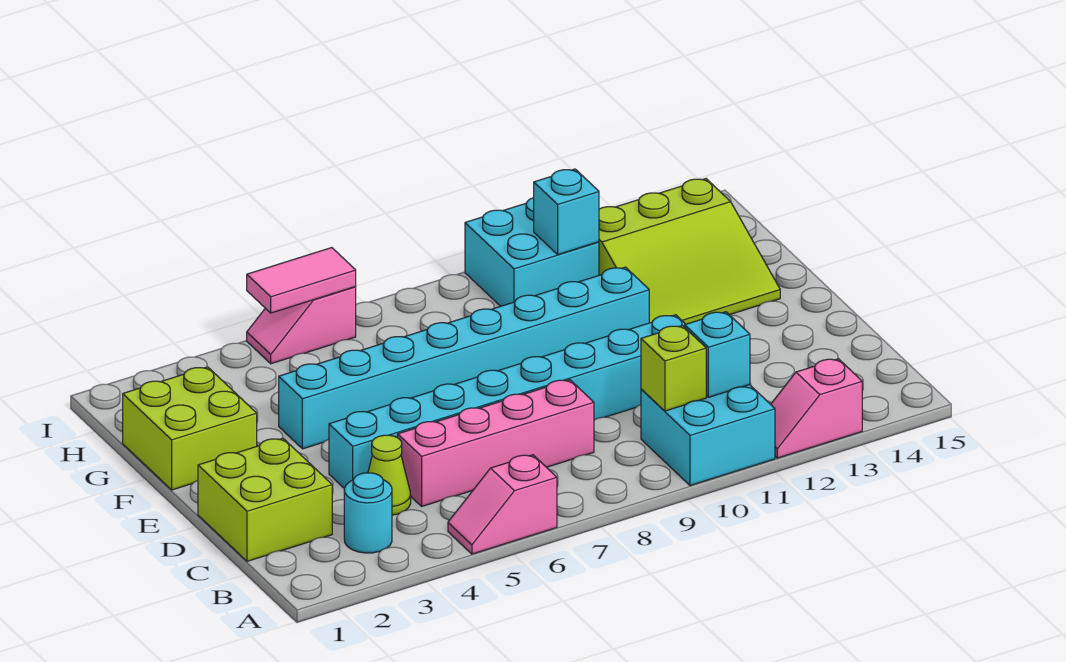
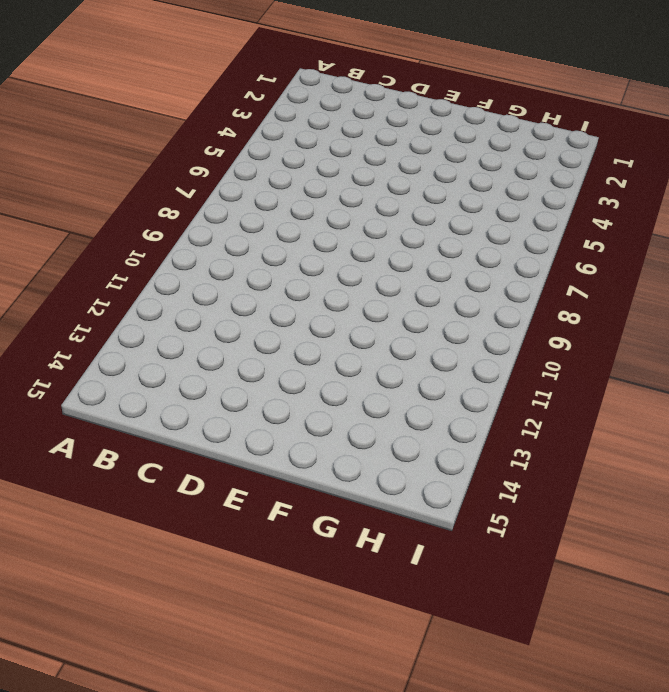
none -> pink slope A5:A6 level 1 top 6
none -> cyan brick A10:B11 level 1
none -> pink slope A12:A13 level 1 top 13

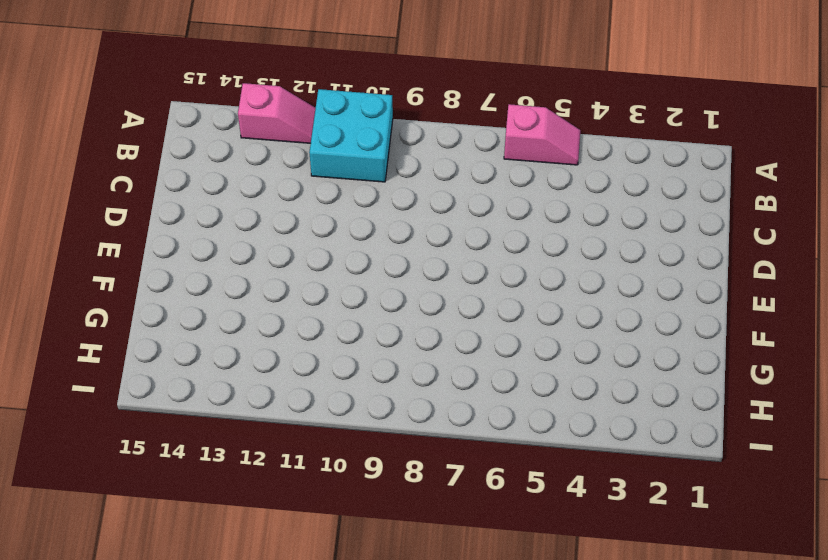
none -> cyan round brick B3 level 1
none -> lime brick C1:D2 level 1
none -> lime cone C4 level 1

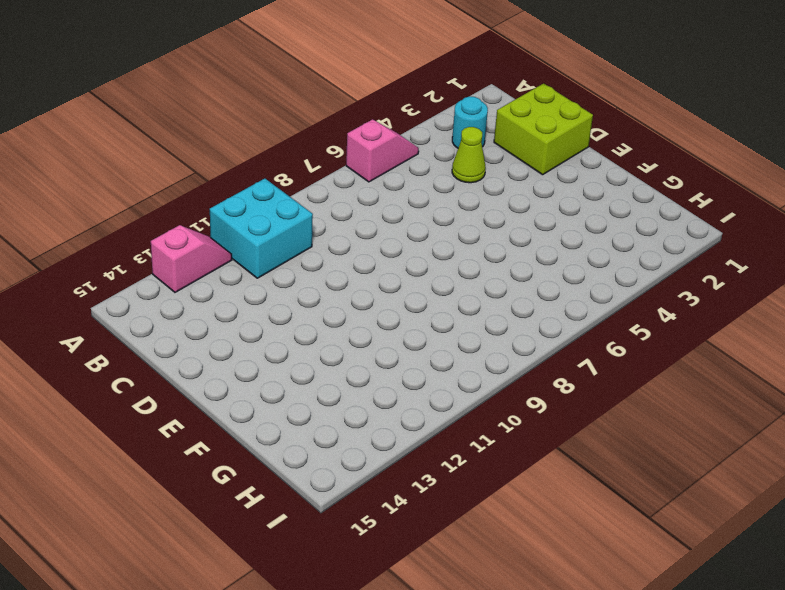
none -> pink brick C5:C8 level 1
none -> cyan brick D4:D11 level 1
none -> lime brick F1:G2 level 1

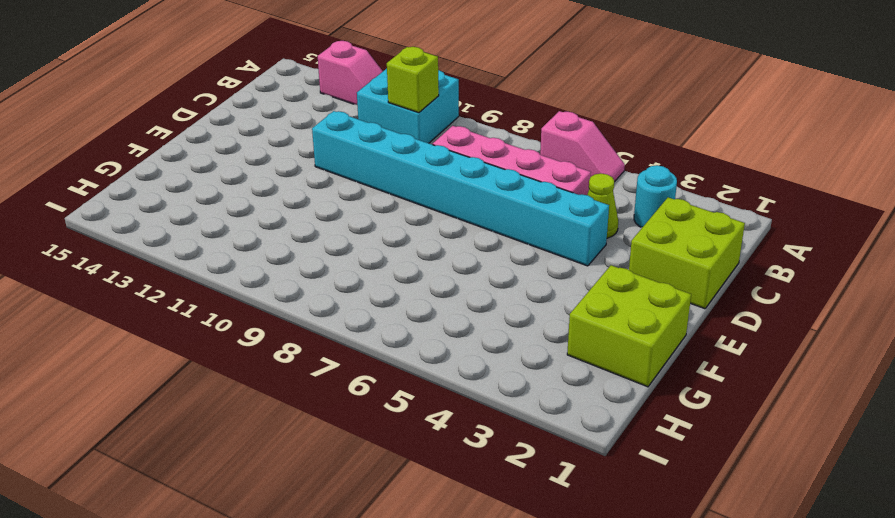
none -> cyan brick F4:F11 level 1
none -> lime slope F12:H14 level 1 top H
none -> cyan brick H10:I11 level 1

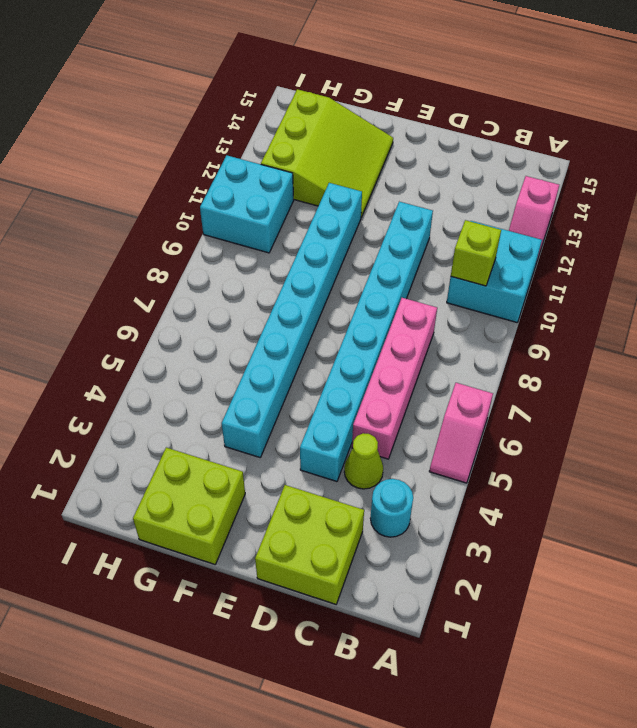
none -> pink slope I5:I6 level 1 top 6
none -> cyan brick B11 level 2
none -> cyan brick H11 level 2

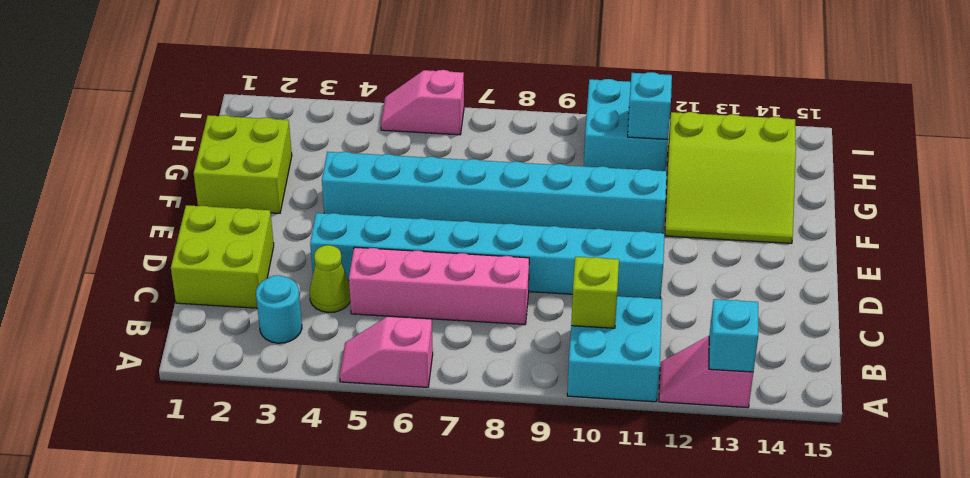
cyan brick A13 level 2 -> cyan brick B11 level 2
none -> pink tile I5:I6 level 2

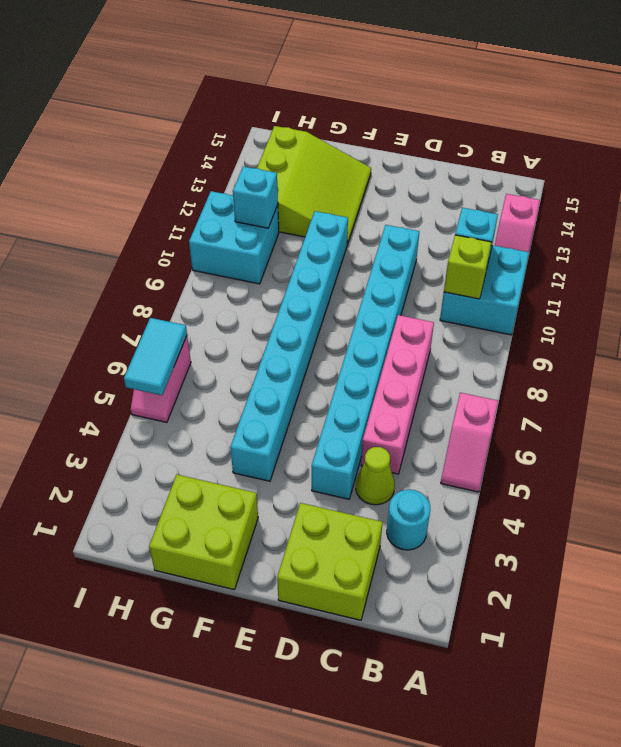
cyan tile I5:I6 level 2 -> pink tile I5:I6 level 2

